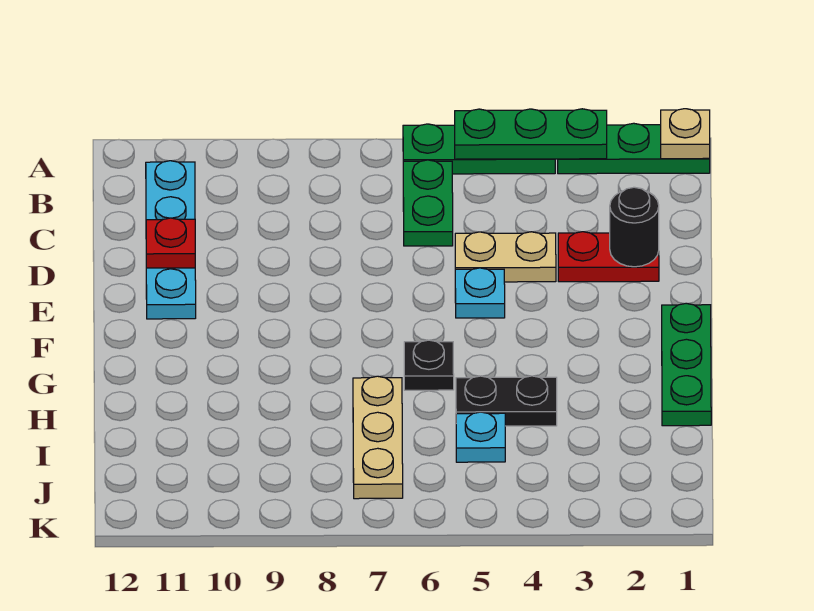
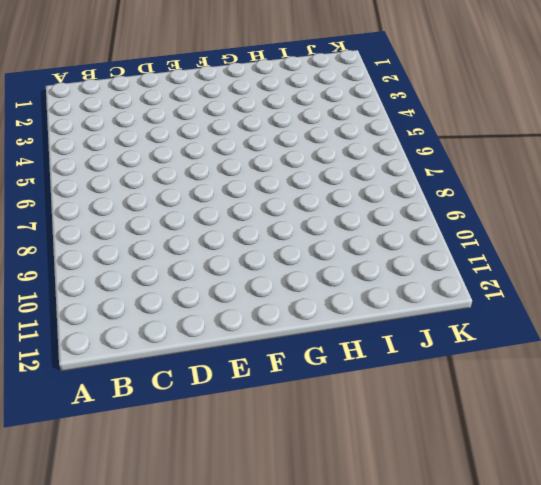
none -> green plate A1:A3 level 1
none -> green plate A4:A6 level 1
none -> green plate B6:C6 level 1

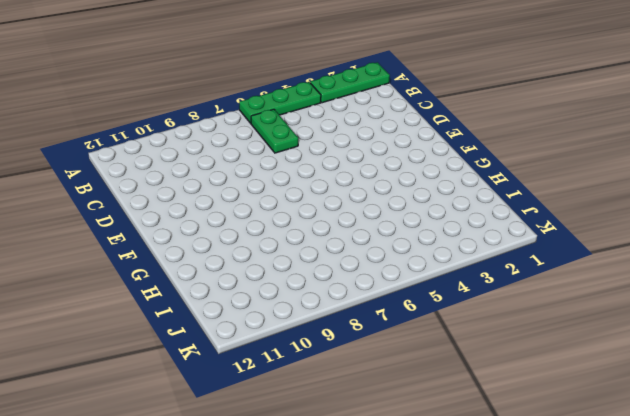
none -> cyan plate B11:E11 level 1
none -> red plate D2:D3 level 1
none -> tan plate D4:D5 level 1

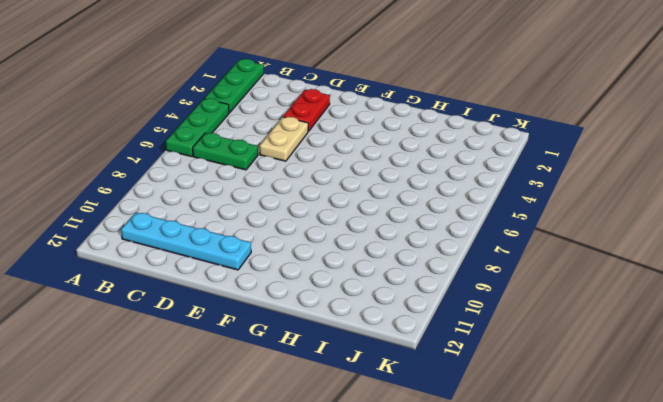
none -> cyan plate E5 level 1
none -> green plate F1:H1 level 1
none -> black plate G6 level 1

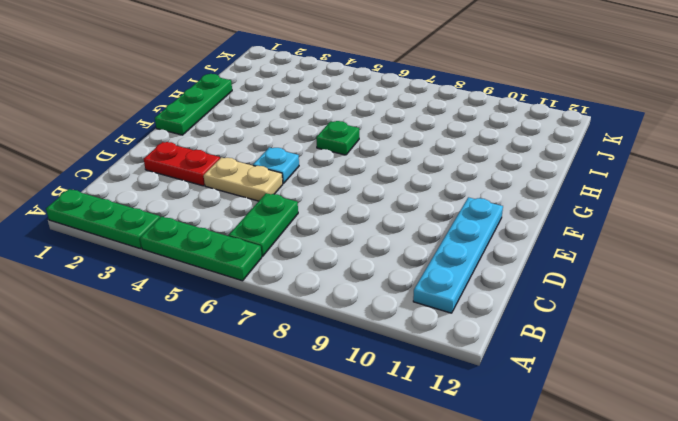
green plate G6 level 1 -> black plate G6 level 1
none -> black plate H4:H5 level 1
none -> tan plate H7:J7 level 1
none -> cyan plate I5 level 1

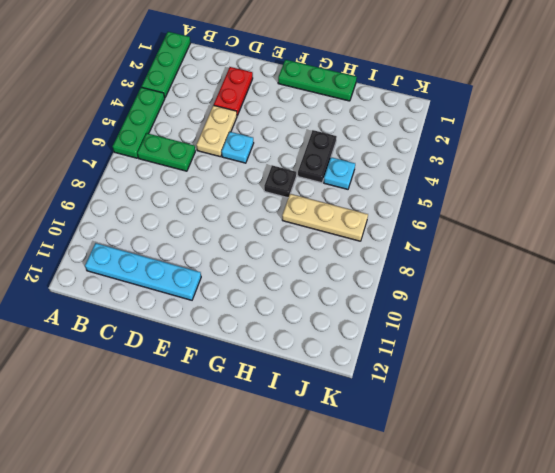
none -> tan plate A1 level 2
none -> green plate A3:A5 level 2
none -> black round brick D2 level 2

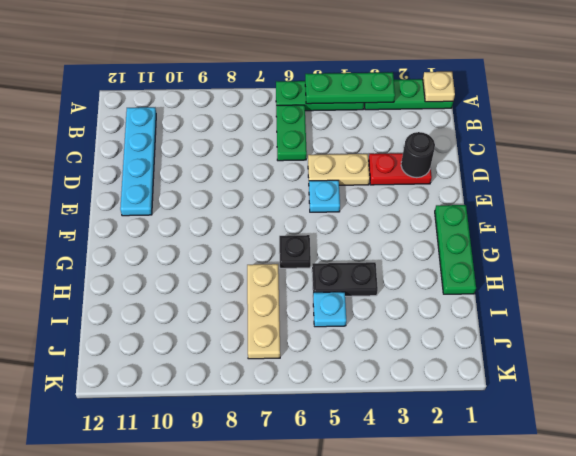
none -> red plate D11 level 2

